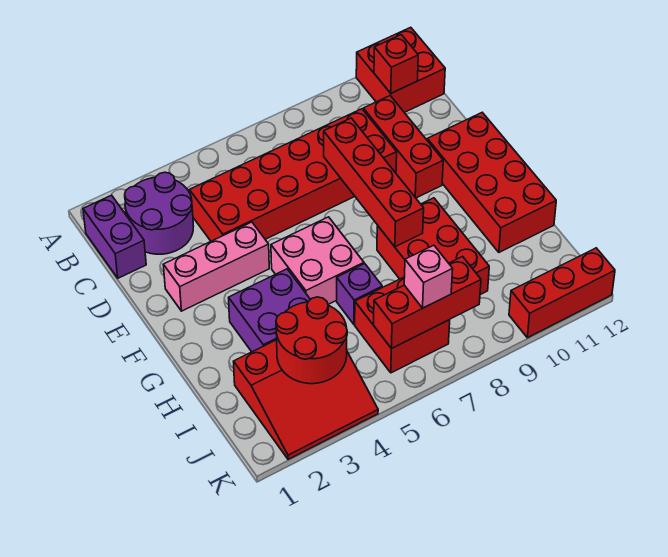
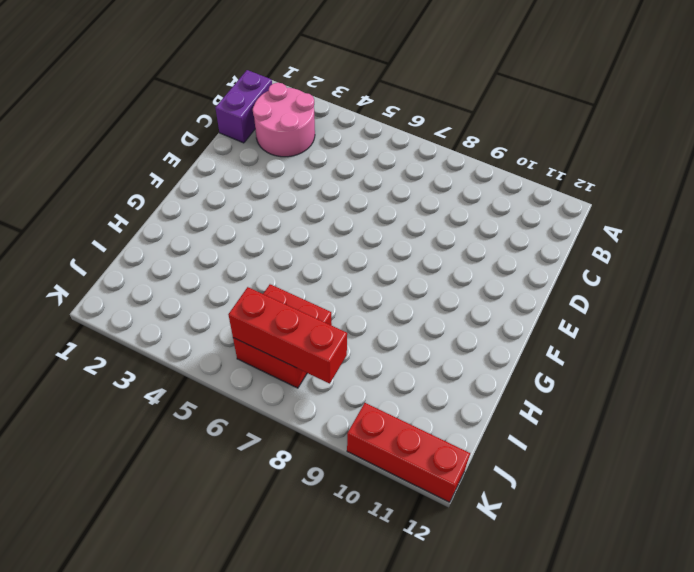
pink round brick B2:C3 level 1 -> purple round brick B2:C3 level 1
none -> red brick A11:B12 level 1
none -> red brick C4:D9 level 1
none -> red brick C10:E10 level 1

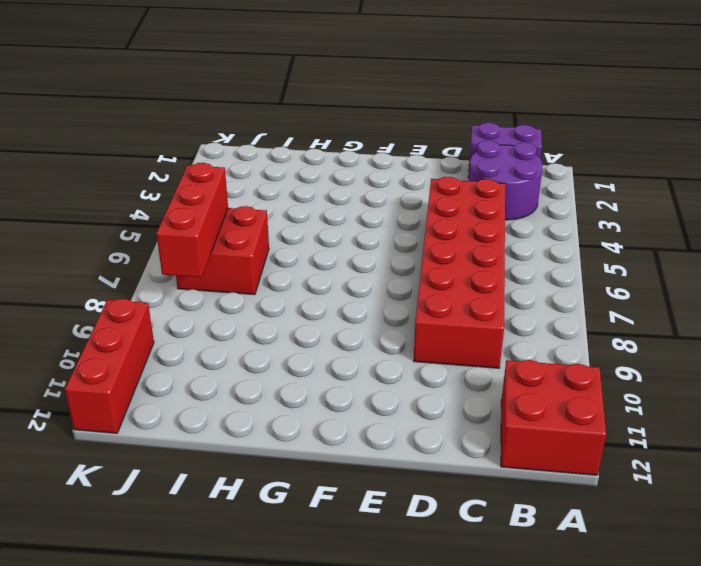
none -> red brick C10:E10 level 1
none -> pink brick E2:E4 level 1
none -> red brick E11:H12 level 1

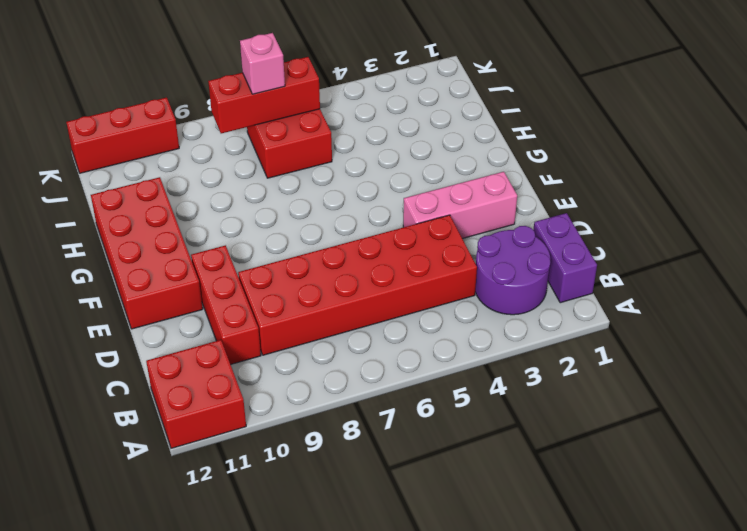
none -> pink brick F5:G6 level 1
none -> purple brick G3:H4 level 1
none -> red brick G8:I9 level 1

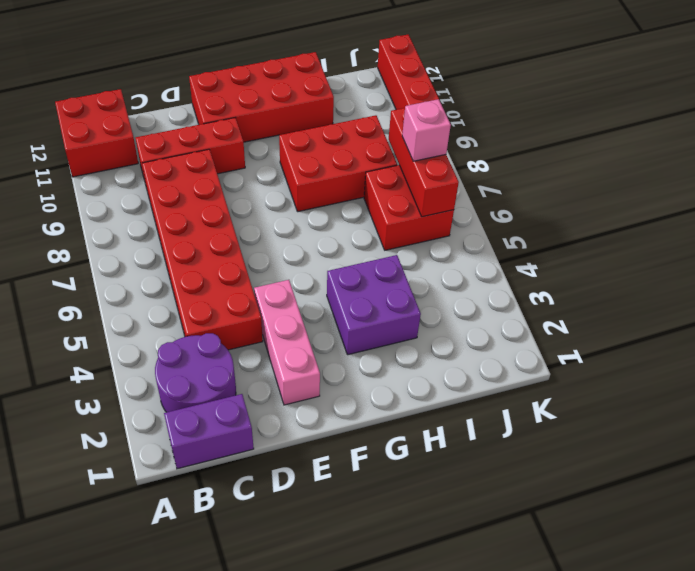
none -> pink brick F5:G6 level 1
none -> purple brick H6 level 1
none -> red slope I2:K4 level 1 top I

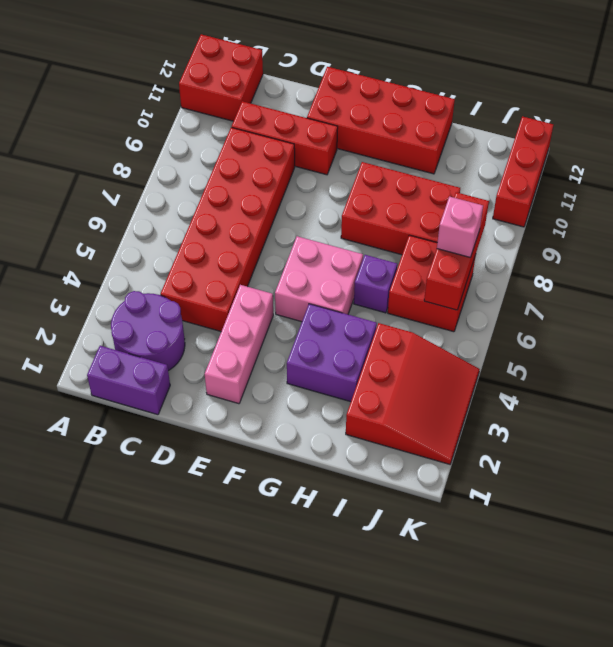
none -> red brick B11 level 2
none -> red brick D8:G8 level 2
none -> red round brick I3:J4 level 2

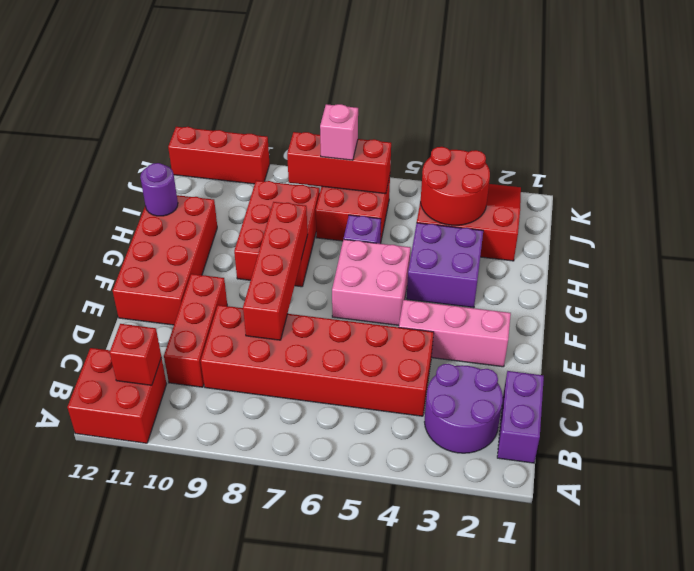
purple round brick H12 level 2 -> none

